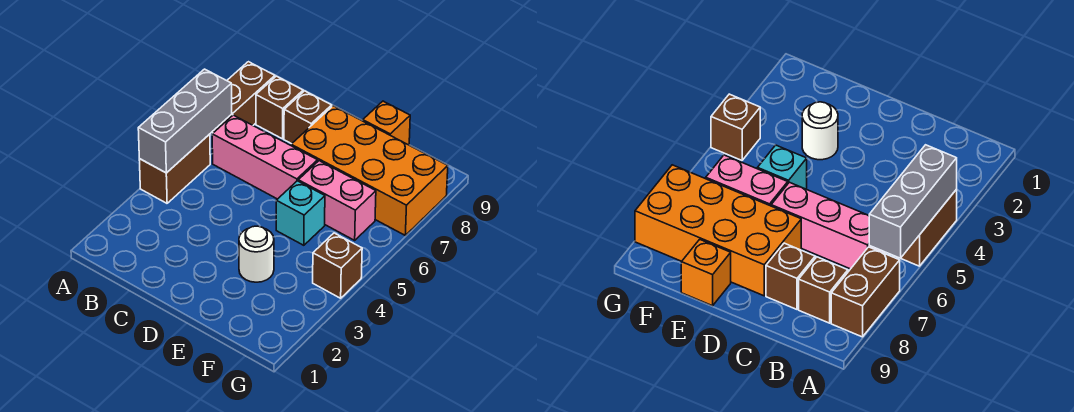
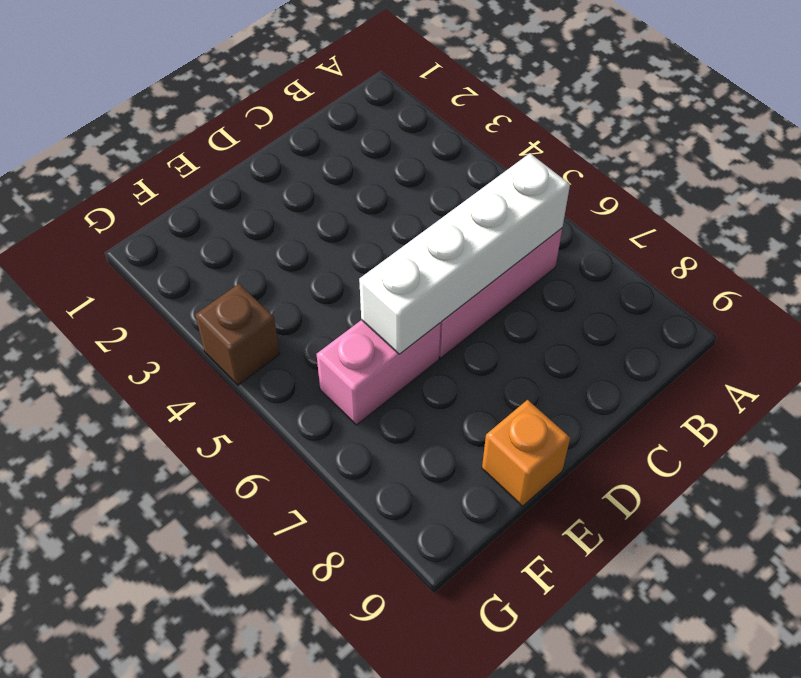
white brick B6:E6 level 2 -> none
none -> brown brick A4:A5 level 1
none -> brown brick A7:A8 level 1
none -> brown brick B8 level 1

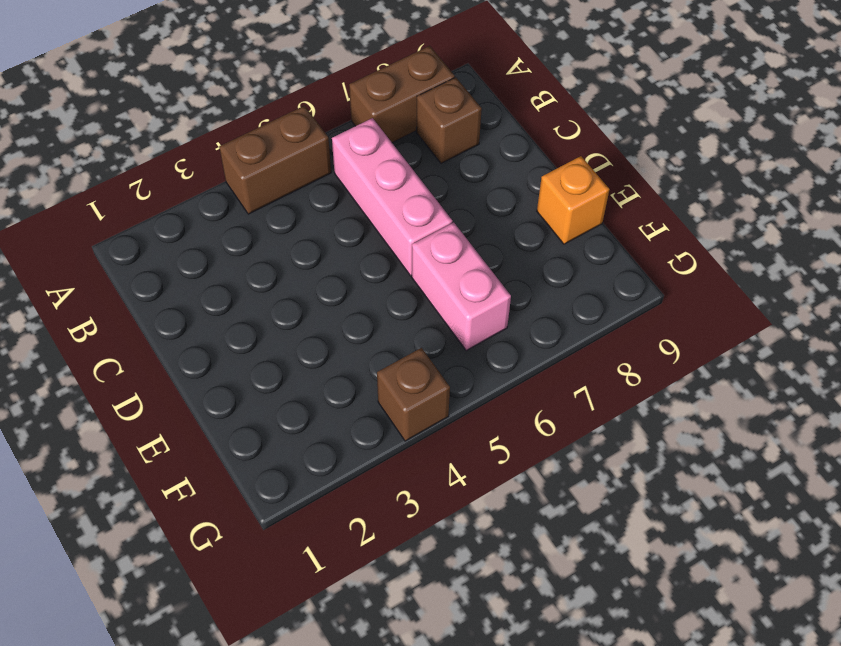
none -> brown brick C8 level 1
none -> orange brick D7:G8 level 1
none -> white round brick E3 level 1

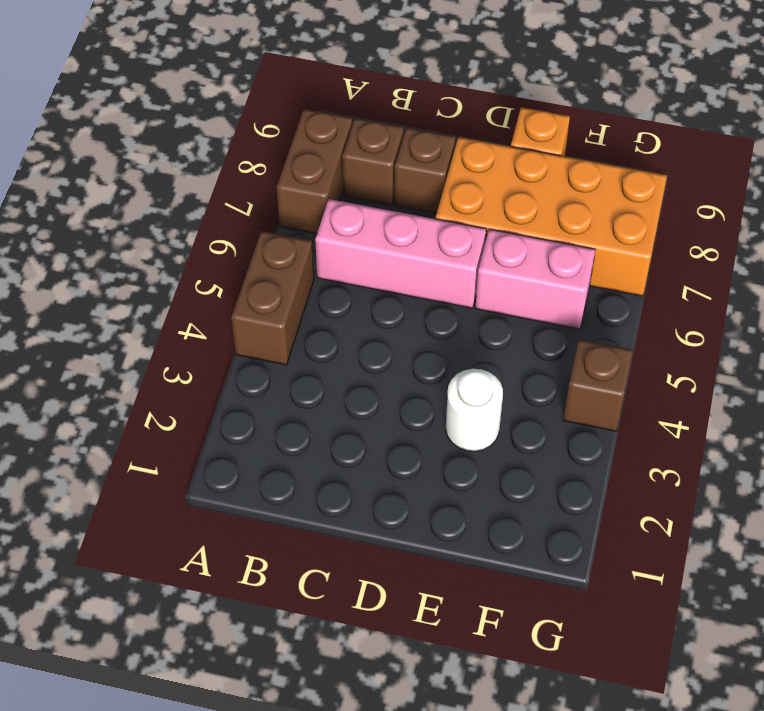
none -> cyan brick E5 level 1
none -> grey brick A4:A6 level 2

